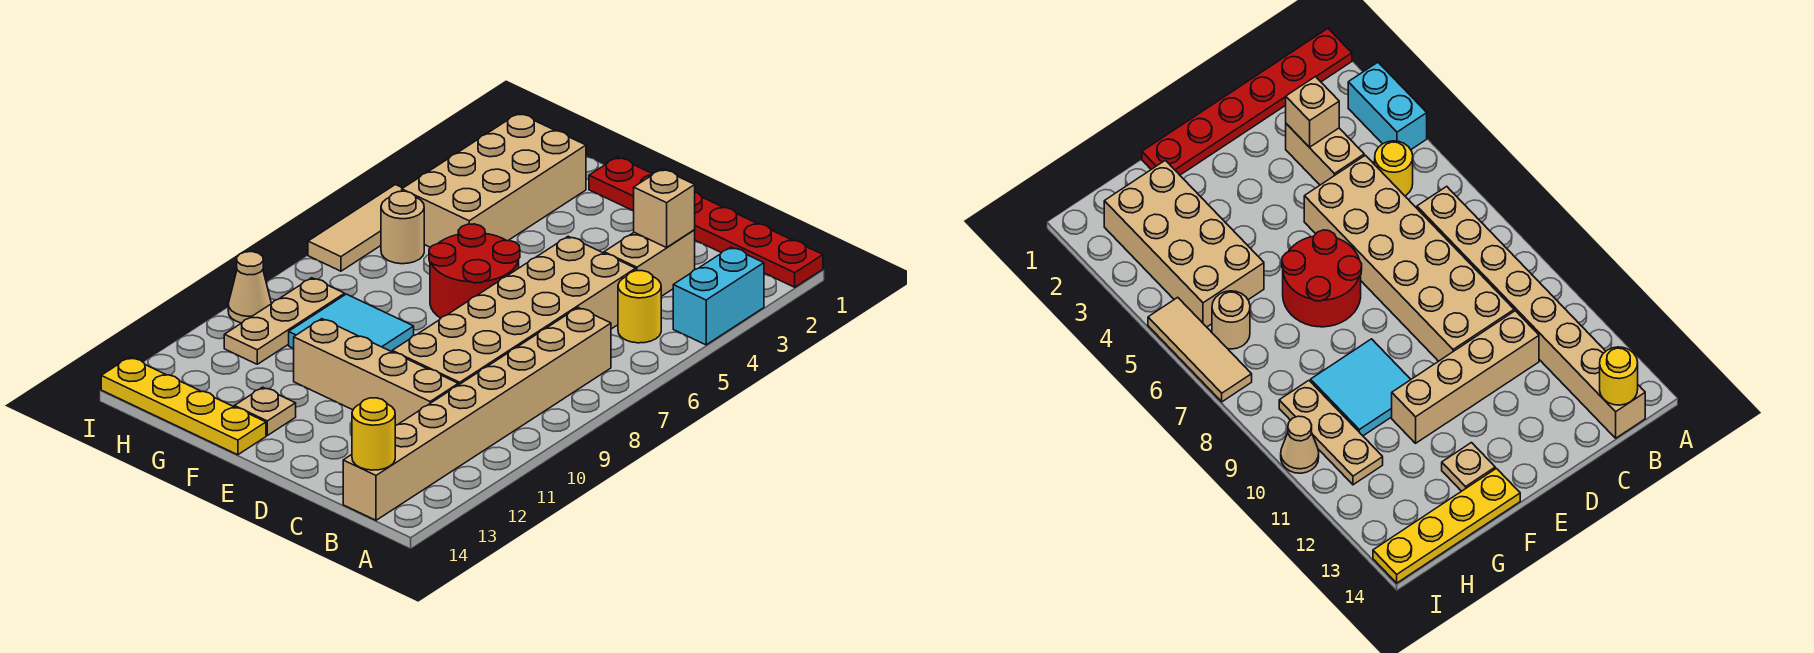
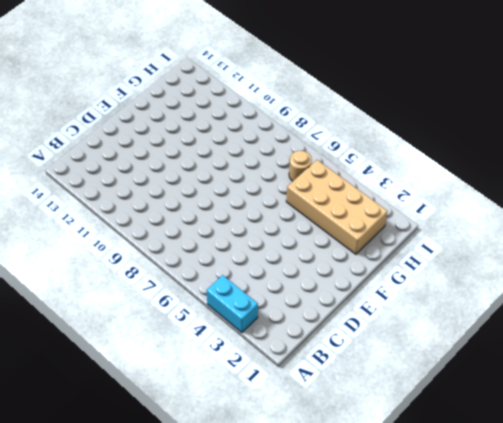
none -> red plate A1:F1 level 1
none -> yellow round brick B5 level 1
none -> tan brick B7:B14 level 1

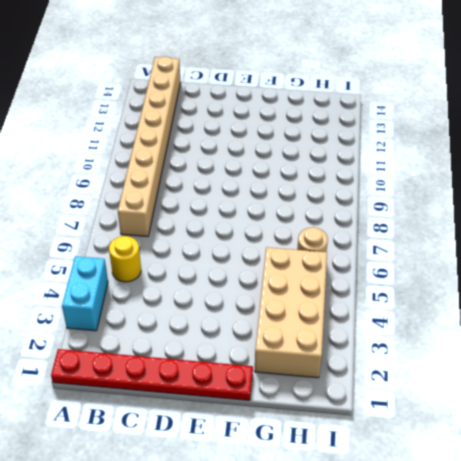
none -> tan brick C3:C4 level 1
none -> tan brick C5:D10 level 1
none -> tan brick C11:F11 level 1

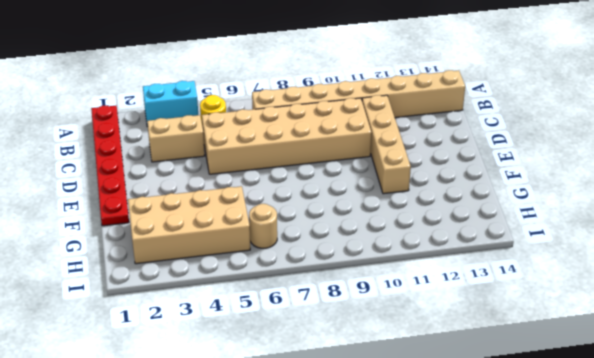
none -> red round brick E6:F7 level 1
none -> cyan tile F9:G10 level 1
none -> tan plate F13 level 1

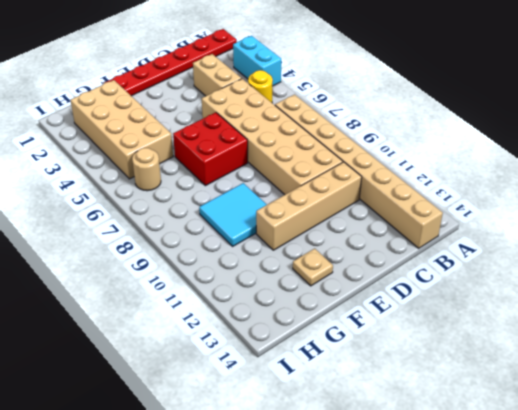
red brick E6:F7 level 1 -> red round brick E6:F7 level 1
none -> yellow plate F14:I14 level 1
none -> tan plate H9:H11 level 1
none -> tan tile I5:I7 level 1

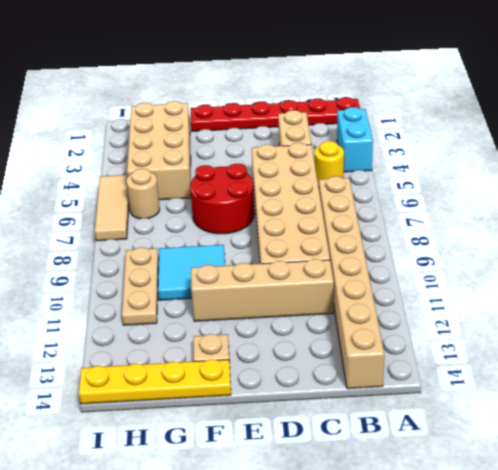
none -> tan cone I10 level 1
none -> yellow round brick B14 level 2
none -> tan brick C3 level 2

